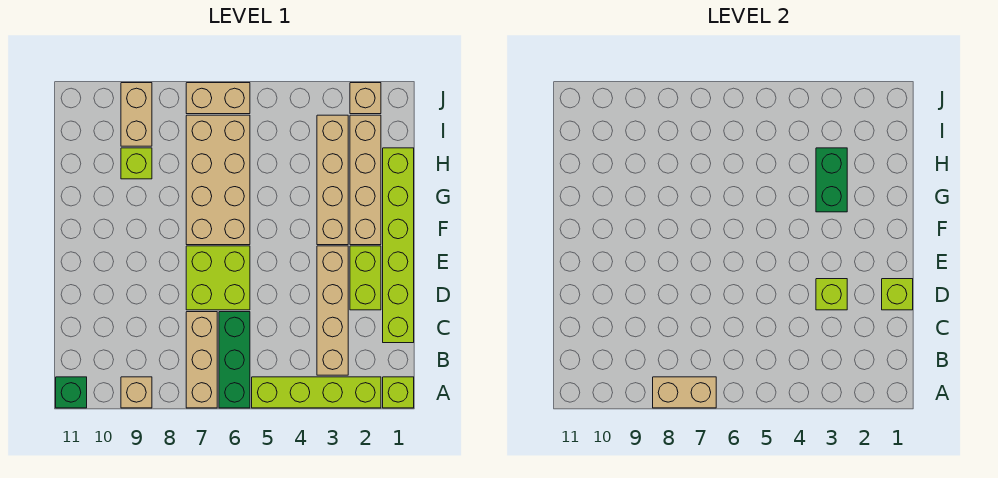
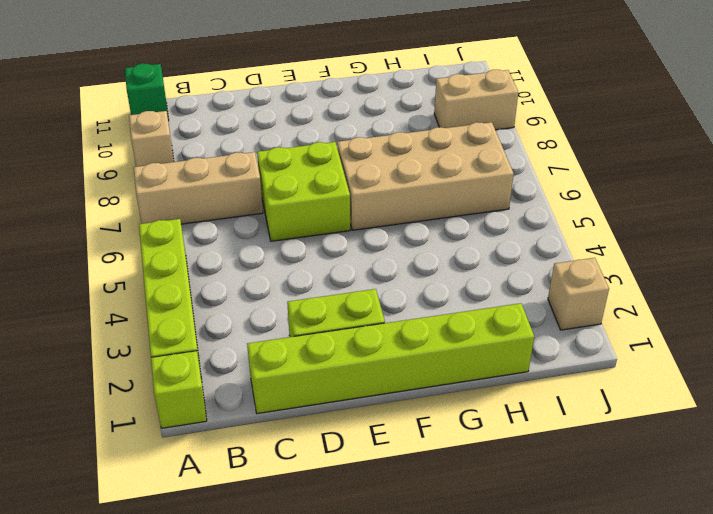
none -> green brick A6:C6 level 1
none -> tan brick B3:E3 level 1
none -> tan brick F2:I2 level 1

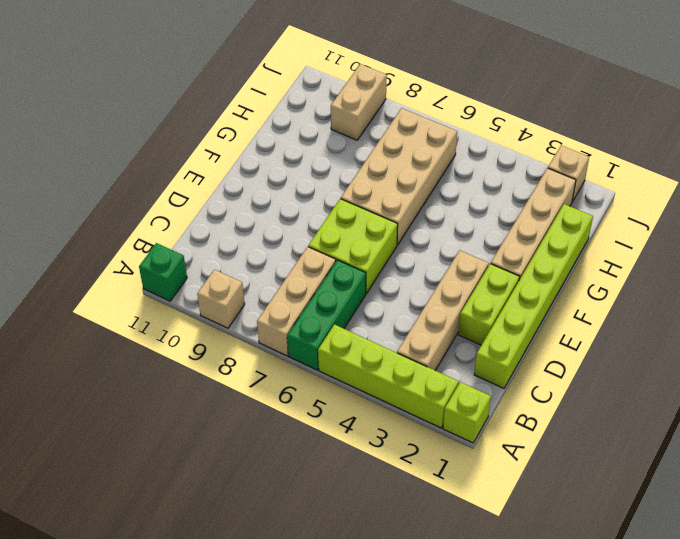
none -> tan brick F3:I3 level 1
none -> lime brick H9 level 1
none -> tan brick J6:J7 level 1

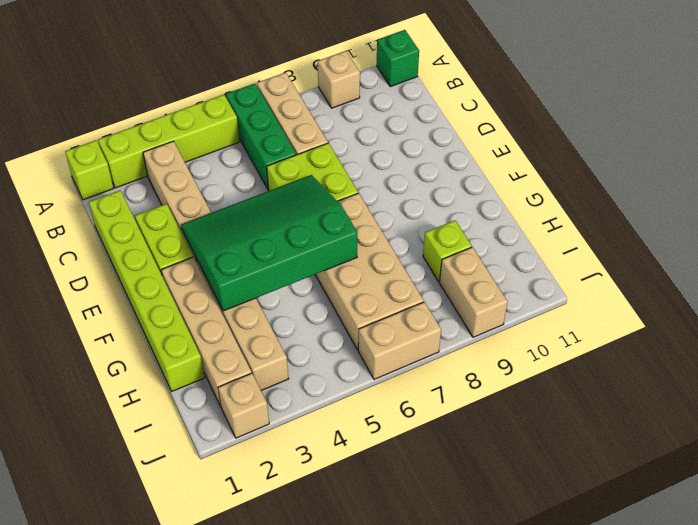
green slope E3:G6 level 2 top G -> green brick G3:H3 level 2
none -> tan brick A7:A8 level 2
none -> lime brick D1 level 2
none -> lime brick D3 level 2

